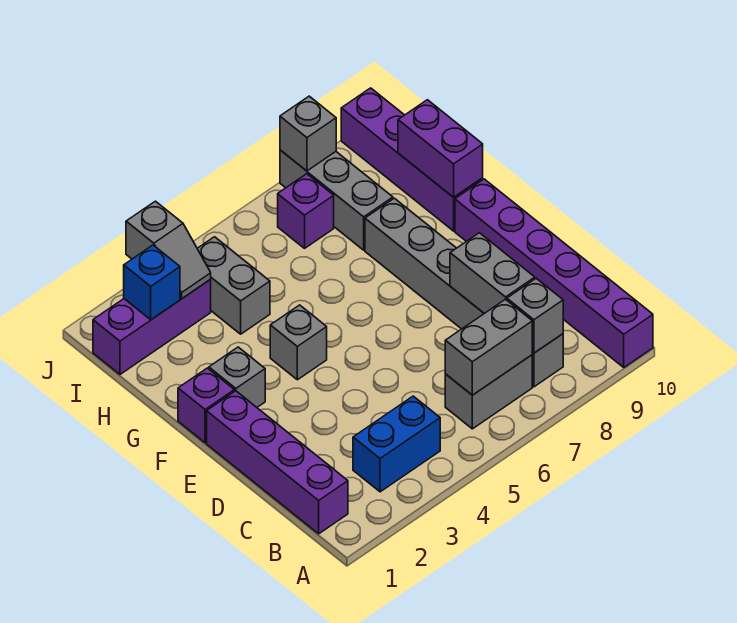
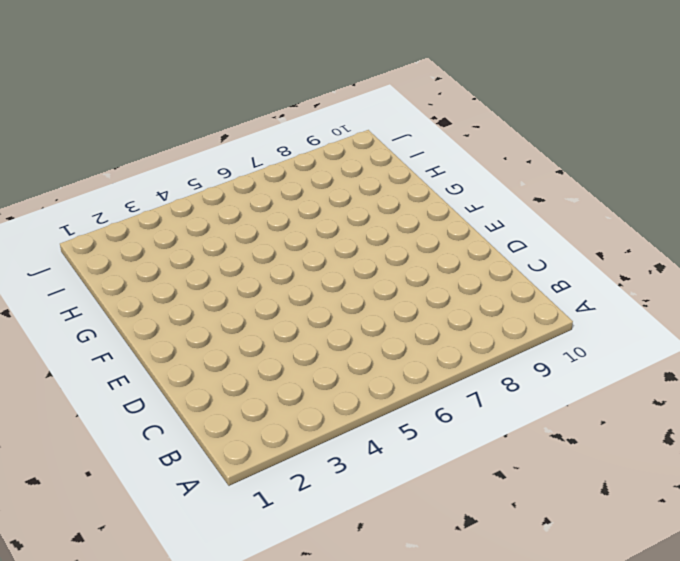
none -> purple brick A10:F10 level 1
none -> purple brick B1:E1 level 1
none -> blue brick B3:B4 level 1

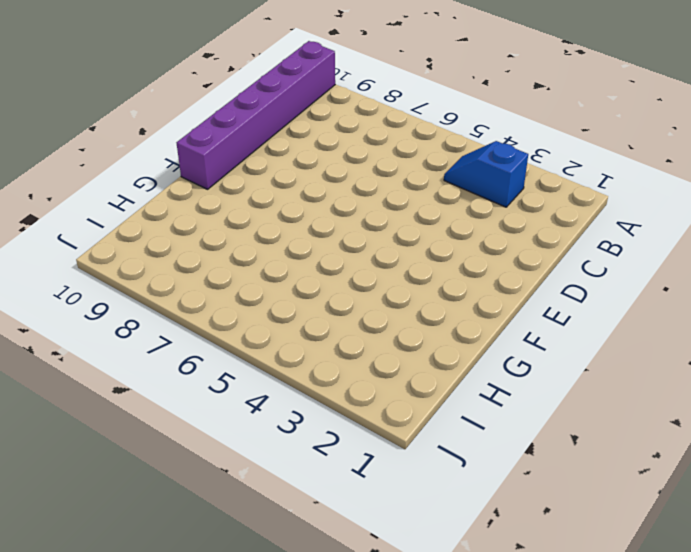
blue slope B3:B4 level 1 top 3 -> blue brick B3:B4 level 1
none -> purple brick B1:E1 level 1
none -> grey brick B6:B7 level 1
none -> grey brick B8:G8 level 1

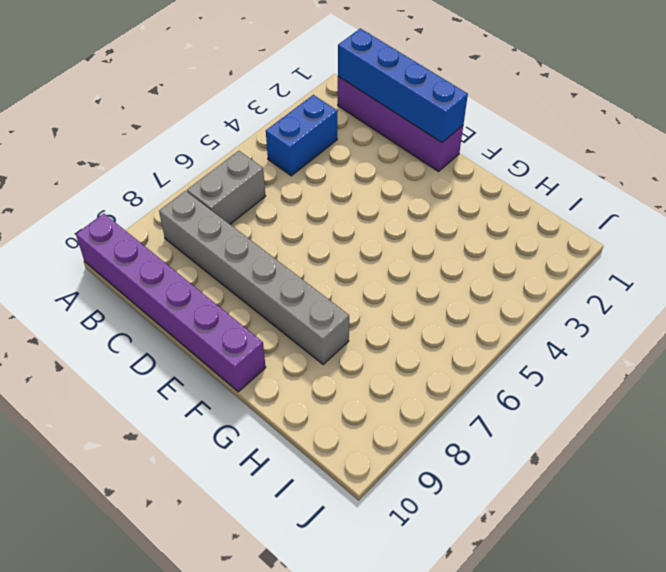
blue brick B1:E1 level 2 -> none
none -> purple brick F1 level 1
none -> grey brick F2 level 1
none -> grey brick F4 level 1

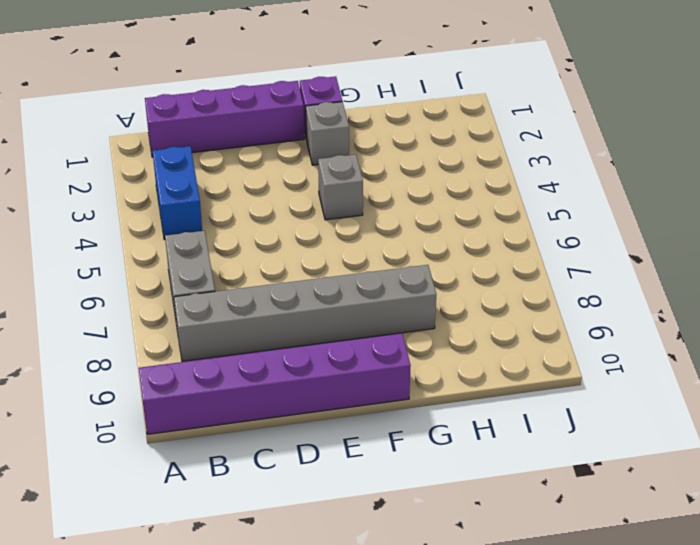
none -> purple brick G10:J10 level 1
none -> grey brick H4:I4 level 1
none -> grey brick H8:J8 level 1

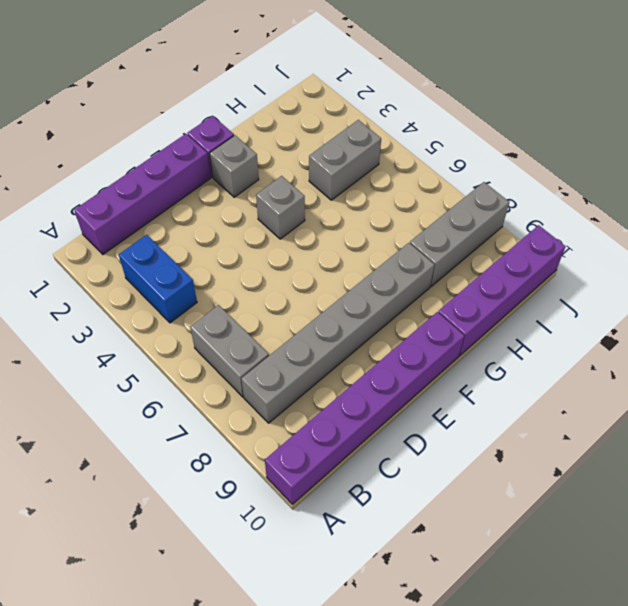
none -> purple brick I1:I3 level 1
none -> purple brick I7 level 1
none -> grey brick B6:B7 level 2

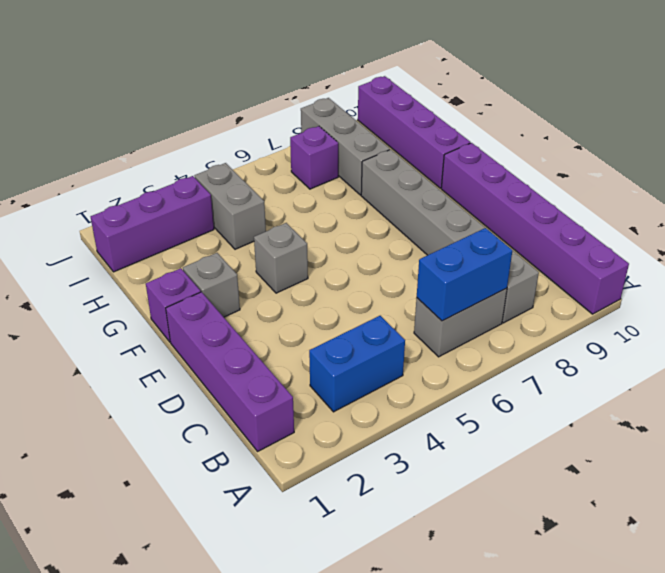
blue brick B6:B7 level 2 -> grey brick B6:B7 level 2
none -> grey brick B8 level 2
none -> grey brick C8:D8 level 2
none -> purple brick G10:H10 level 2

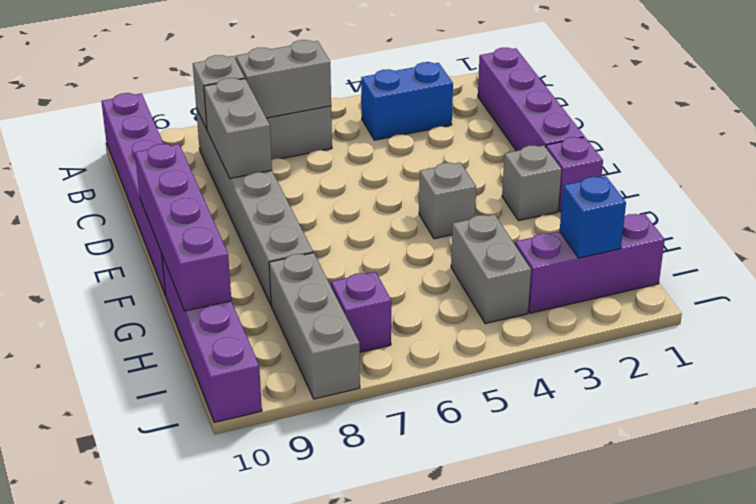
purple brick E10:H10 level 2 -> purple brick G10:H10 level 2
none -> grey slope I3:J3 level 2 top J
none -> grey brick J8 level 2

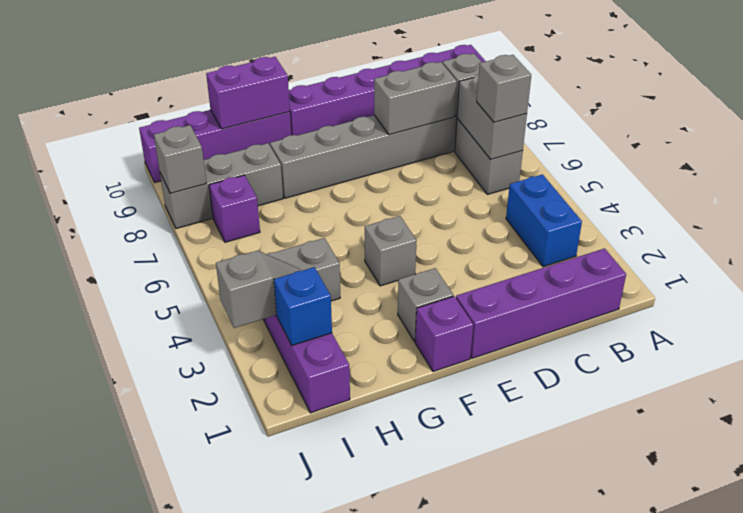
grey brick B6 level 3 -> none

